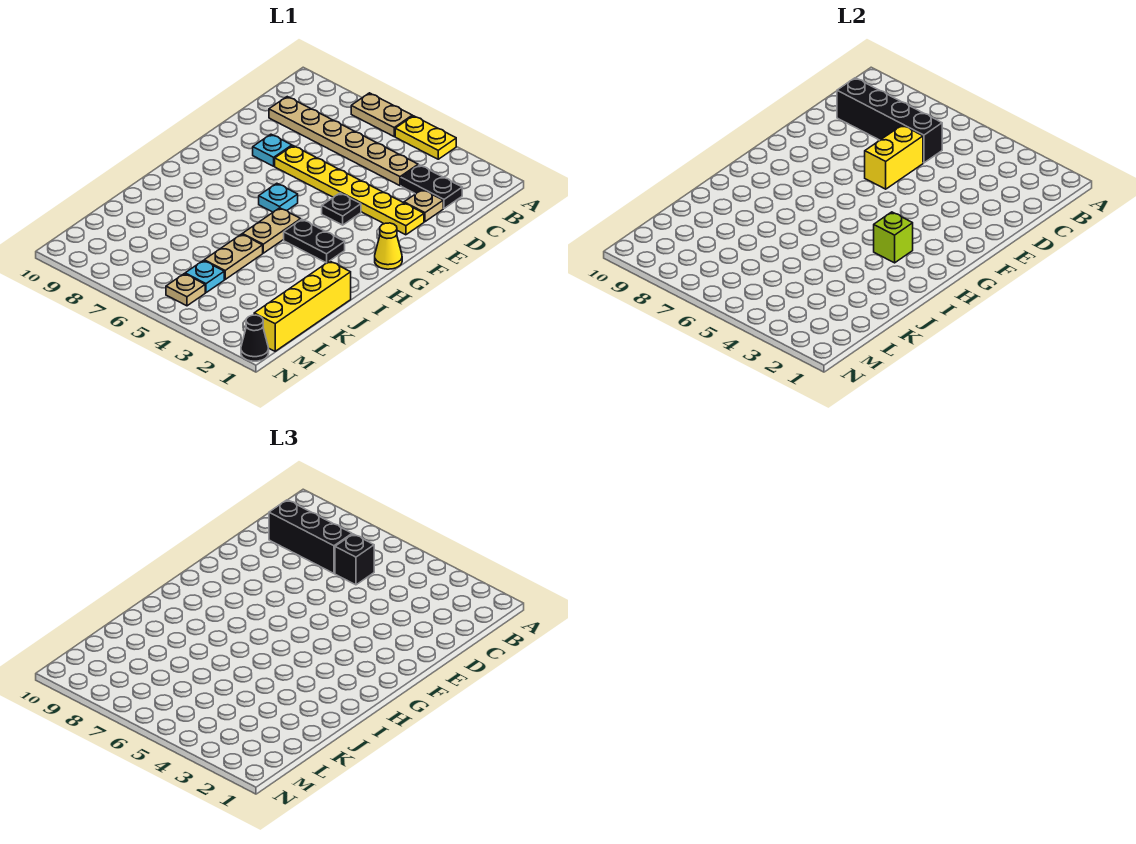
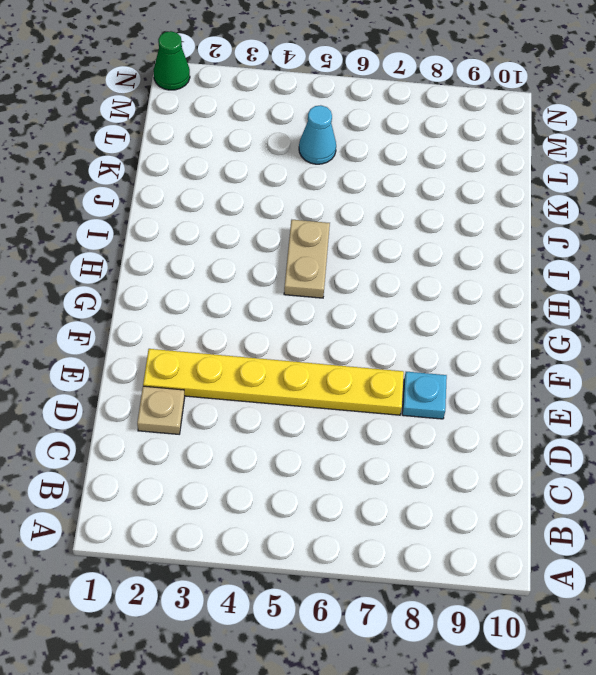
cyan cone L5 level 1 -> cyan plate L5 level 1
green cone N1 level 1 -> black cone N1 level 1
none -> yellow plate A4:A5 level 1
none -> tan plate A6:A7 level 1
none -> black plate C2:C3 level 1

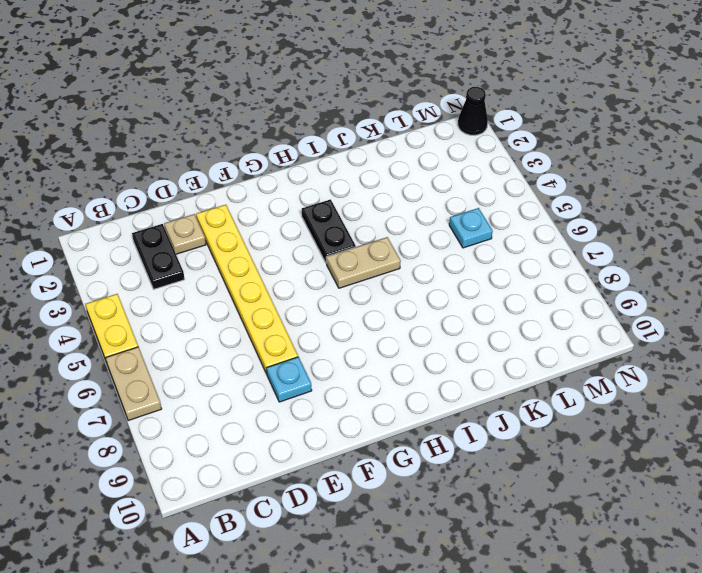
none -> tan plate C4:C9 level 1
none -> black plate F4 level 1
none -> yellow cone G1 level 1

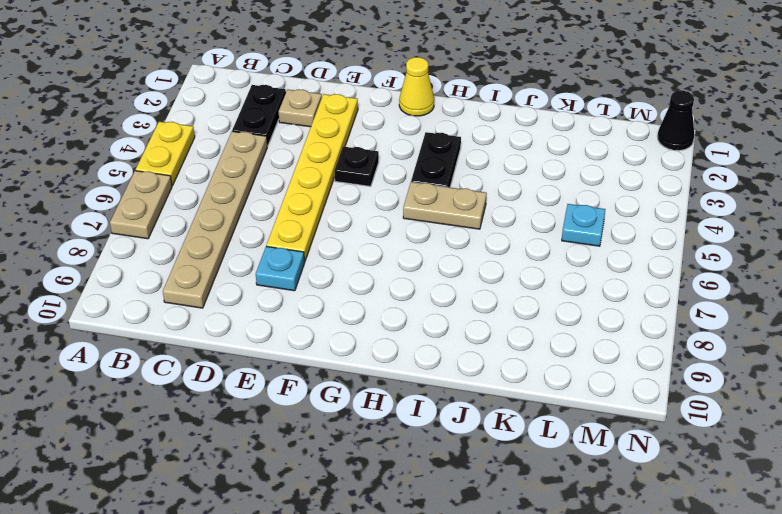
none -> cyan plate G6 level 1
none -> yellow brick J1:M1 level 1
none -> tan plate J5:K5 level 1

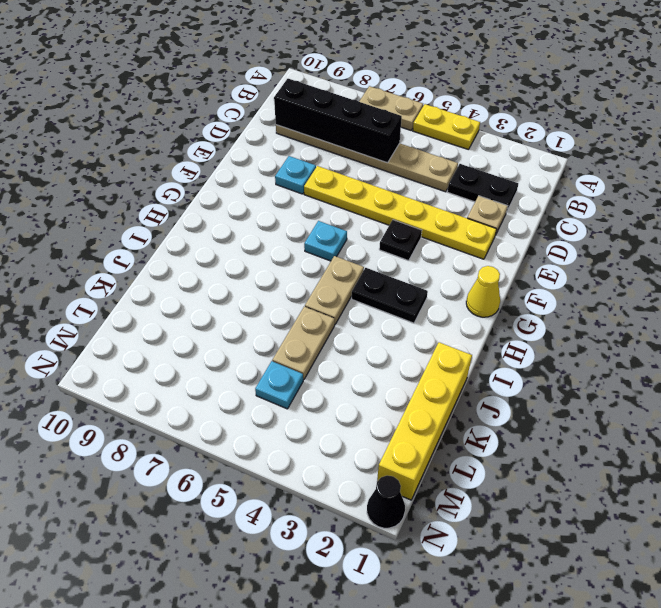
none -> tan plate M5 level 1
none -> yellow brick D6:E6 level 2
none -> lime brick H3 level 2

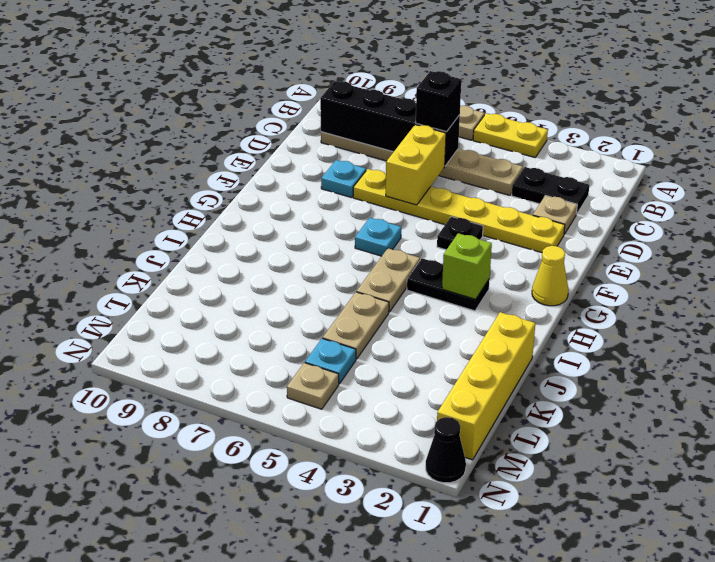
none -> black brick C7:C9 level 3

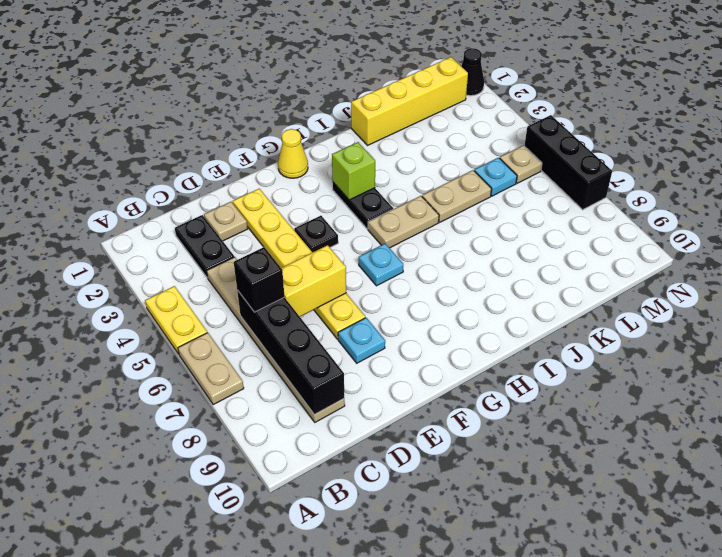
black brick N5:N7 level 1 -> black brick C7:C9 level 3

